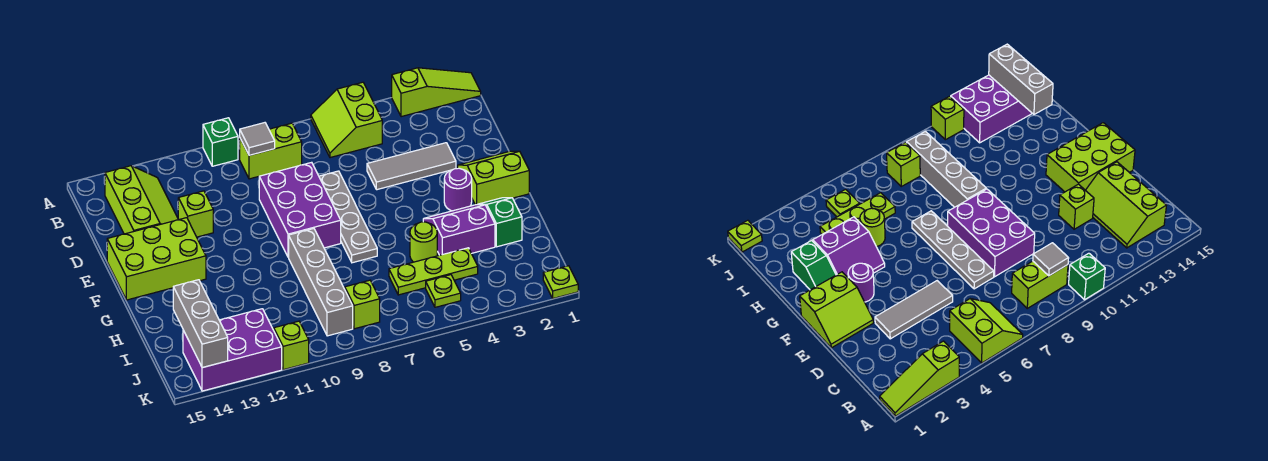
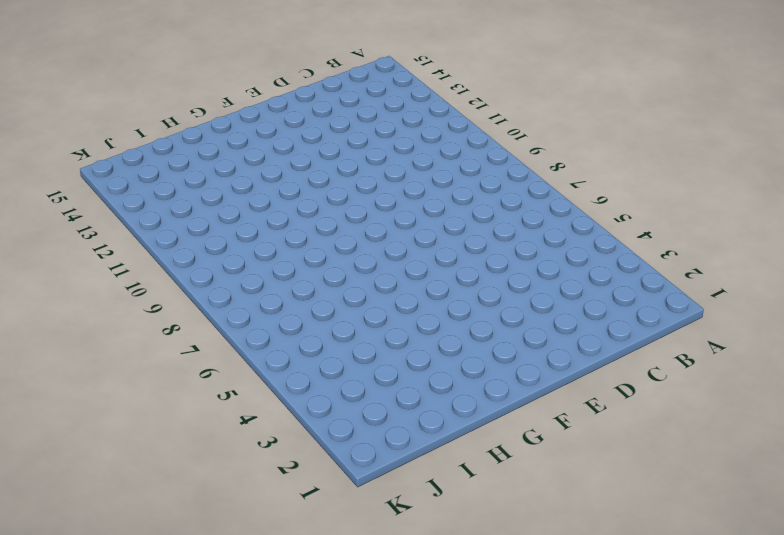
none -> lime slope A1:A3 level 1 top 3
none -> lime slope A5:B6 level 1 top 5
none -> green brick A10 level 1

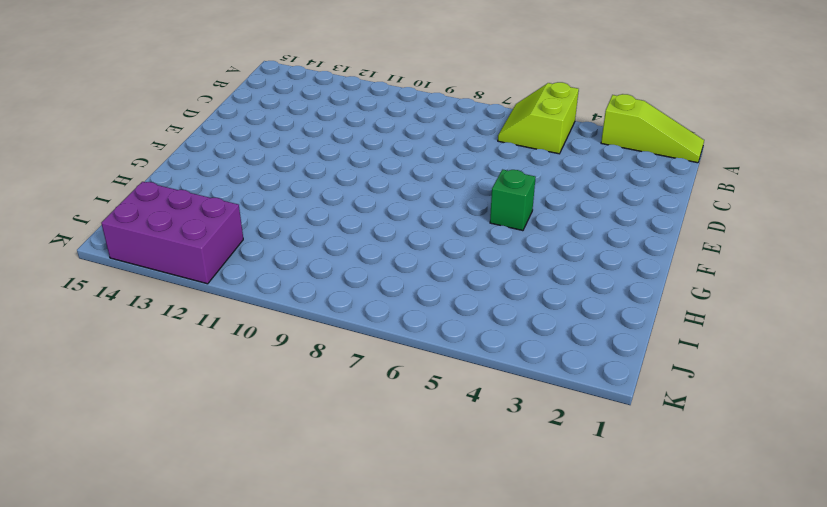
green brick F5 level 1 -> green brick A10 level 1
none -> lime brick B8:B9 level 1
none -> lime slope B13:D14 level 1 top 14
none -> grey tile D3:D5 level 1

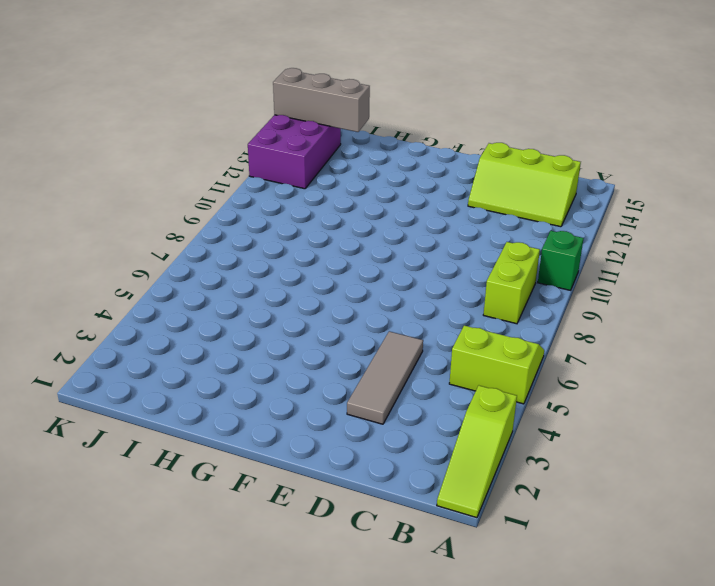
none -> grey plate D7:G7 level 1
none -> purple brick D8:F9 level 1
none -> lime brick D12 level 1

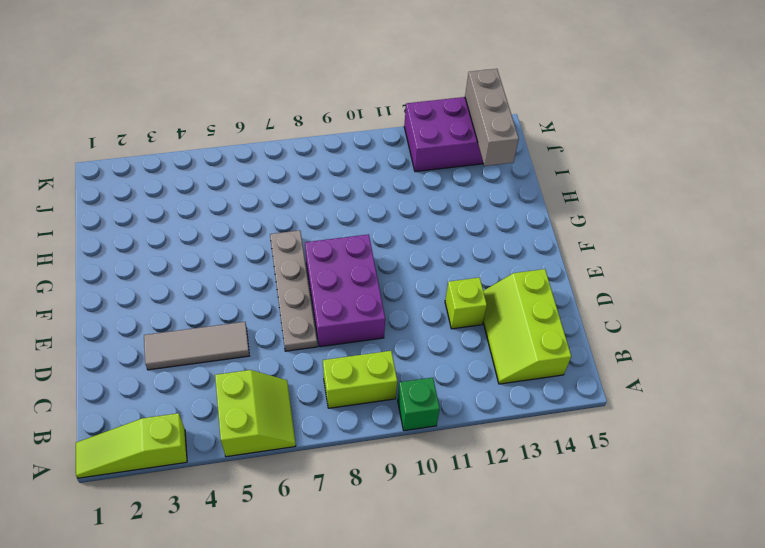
none -> lime slope E1:F2 level 1 top F
none -> lime brick E13:F15 level 1
none -> purple round brick F3 level 1

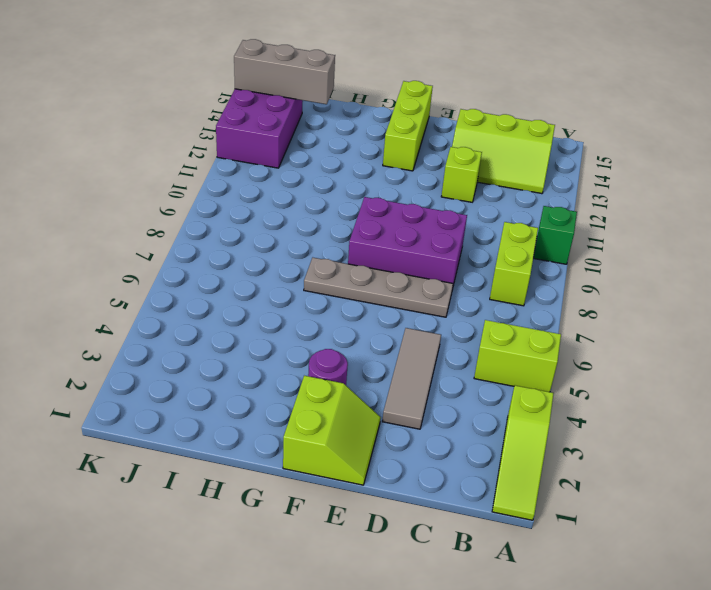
lime brick F13:F15 level 1 -> lime brick E13:F15 level 1
none -> green slope G2:H2 level 1 top H
none -> purple slope G3:H4 level 1 top H
none -> grey brick G9:J9 level 1

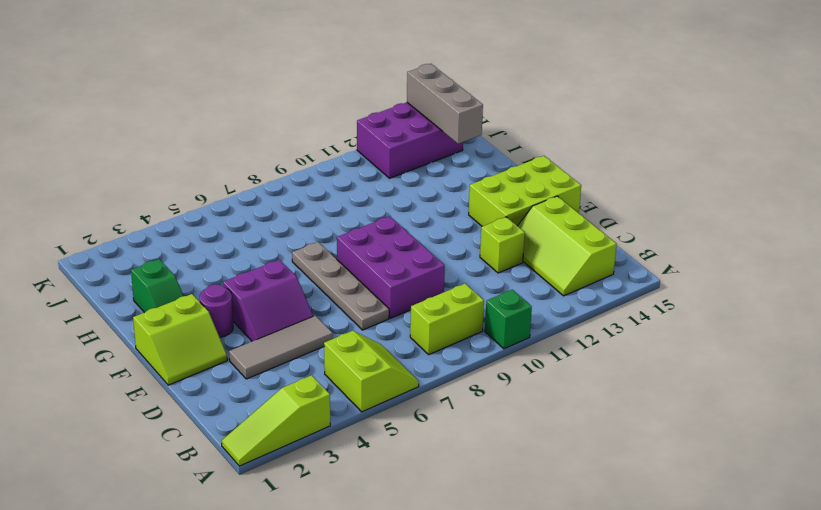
purple slope E4:F5 level 1 top F -> purple slope G3:H4 level 1 top H
none -> grey brick G9:J9 level 1
none -> lime round brick H5 level 1
none -> lime plate I4:I6 level 1

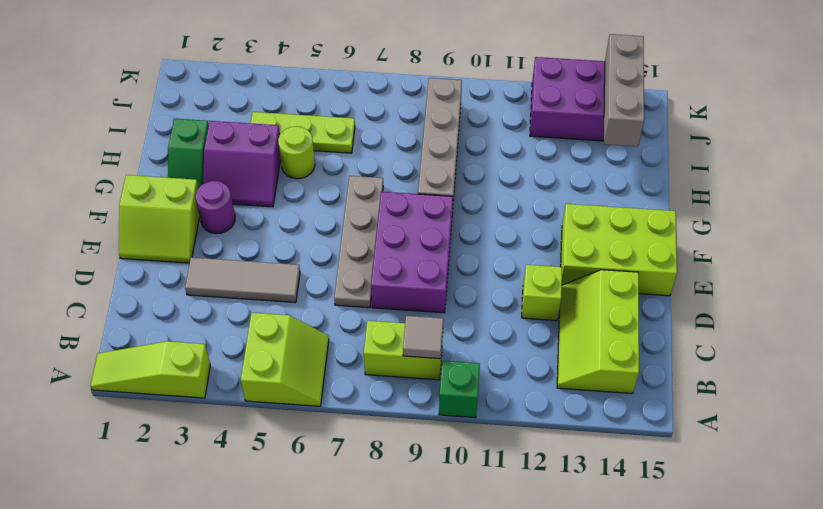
none -> lime plate J5 level 1
none -> lime brick J8 level 1
none -> lime plate K1 level 1

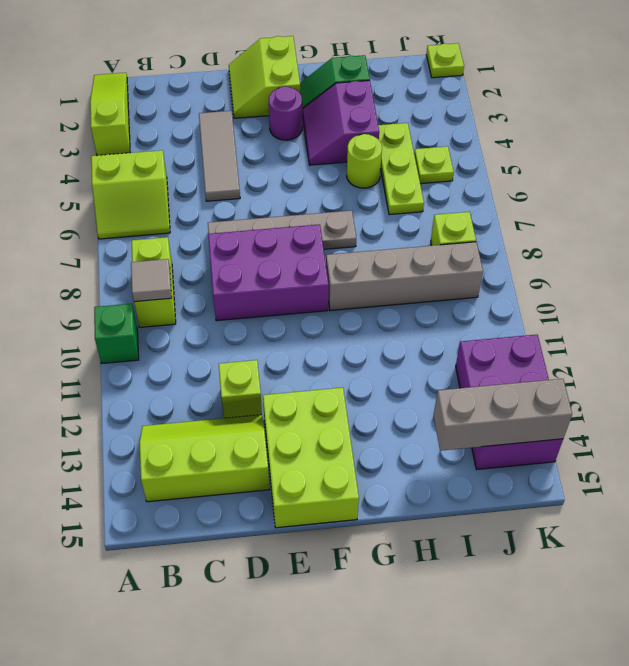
none -> lime brick K11 level 1

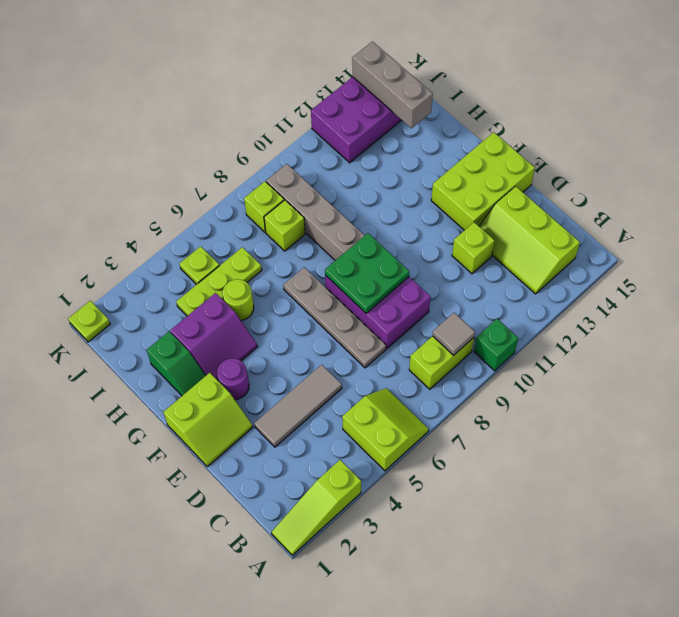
green plate E8:F9 level 2 -> none
lime brick I8 level 1 -> lime brick K11 level 1

